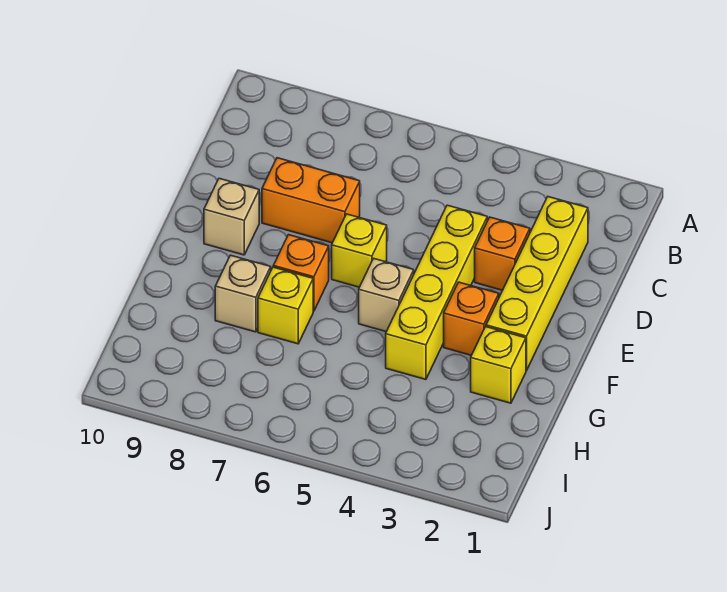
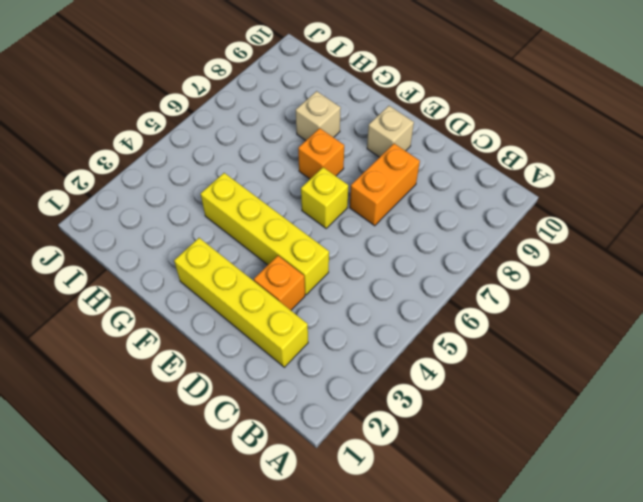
none -> orange brick F3 level 1
none -> tan brick F5 level 1
none -> yellow brick G2 level 1

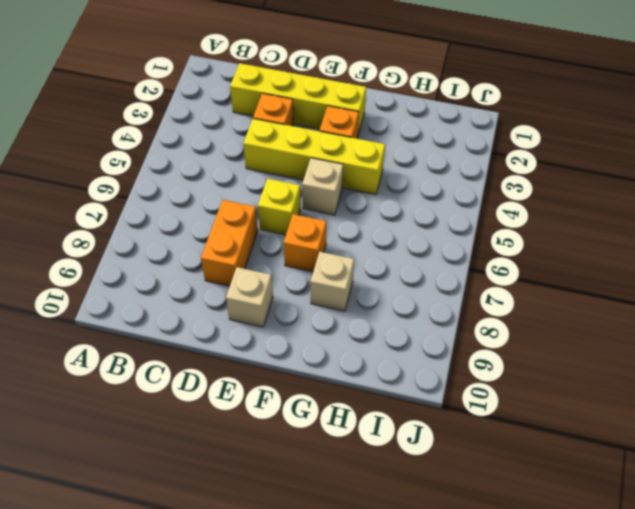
none -> yellow brick G2 level 1
none -> yellow brick G7 level 1

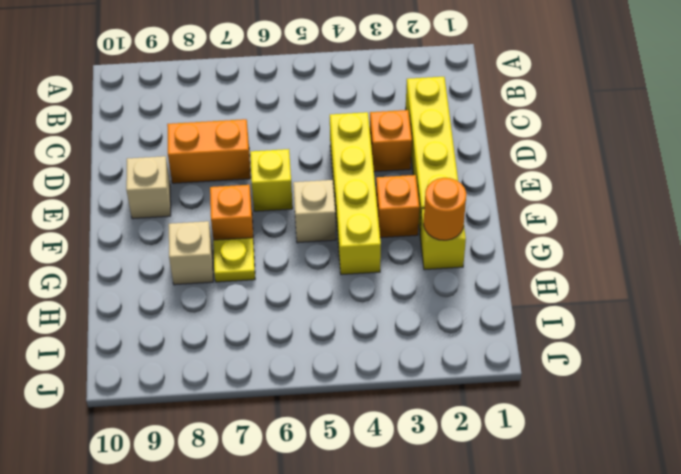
orange round brick G2 level 2 -> none
yellow plate G7 level 1 -> yellow brick G7 level 1

